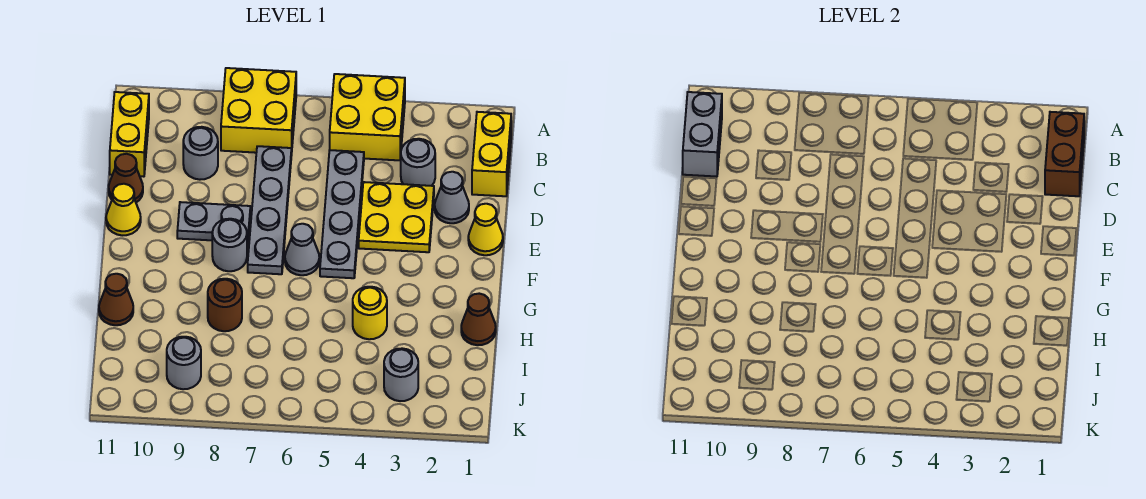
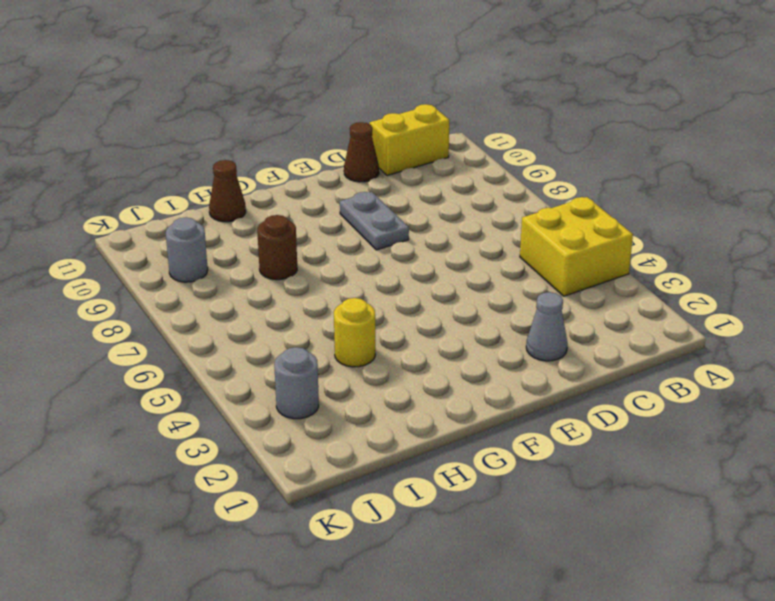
none -> yellow brick A7:B8 level 1
none -> yellow brick B1:C1 level 1
none -> grey round brick C3 level 1

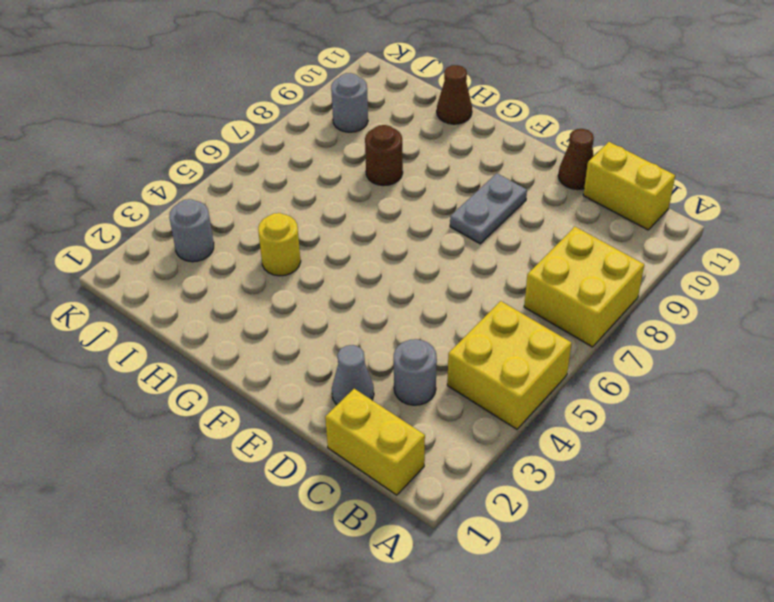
none -> grey plate C5:F5 level 1
none -> grey plate C7:F7 level 1
none -> grey round brick C9 level 1

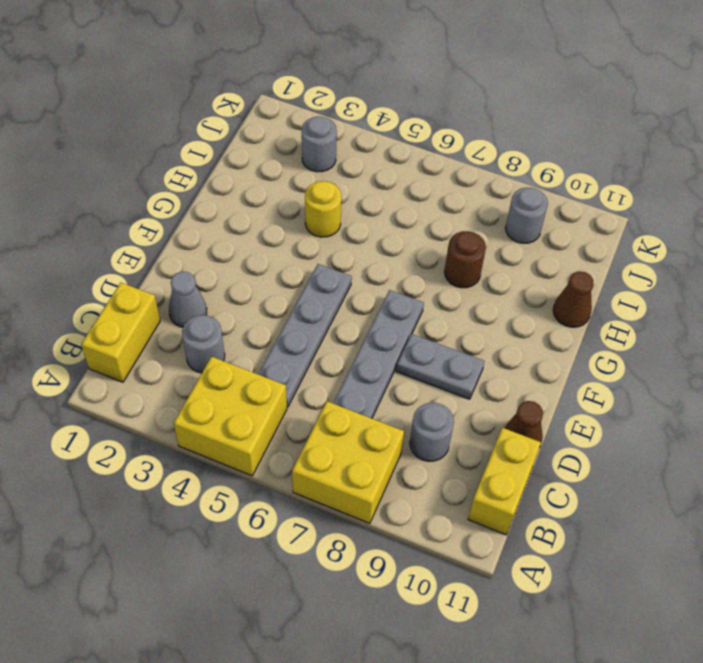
none -> yellow plate D3:E4 level 1
none -> yellow cone E1 level 1
none -> yellow cone E11 level 1

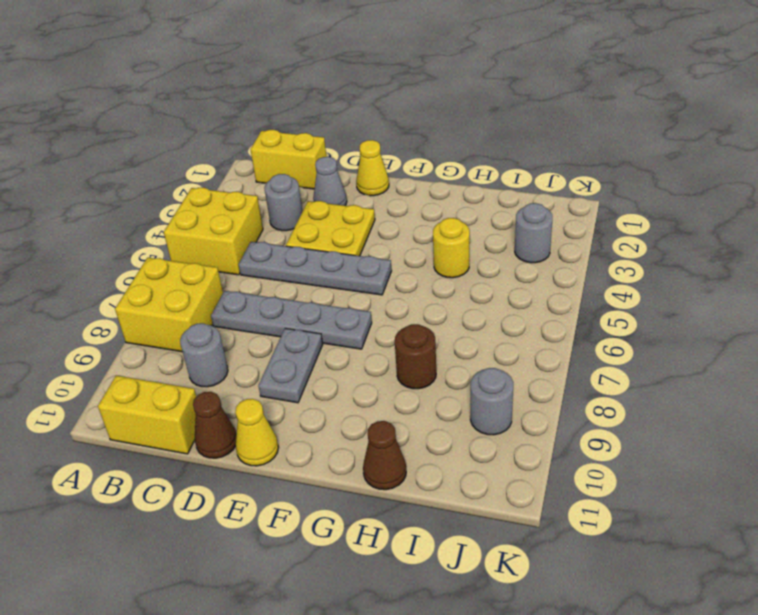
none -> grey cone F6 level 1
none -> grey round brick F8 level 1
none -> brown cone H1 level 1

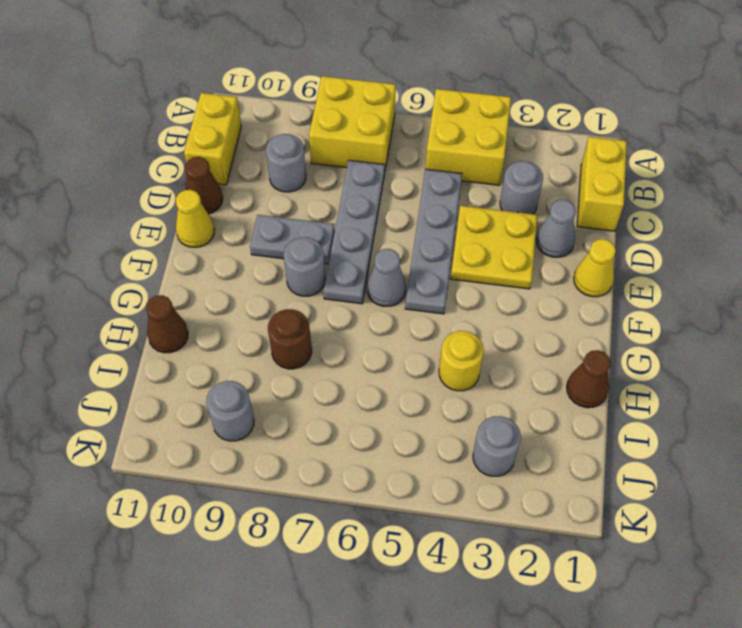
none -> brown brick B1:C1 level 2
none -> grey brick B11:C11 level 2

